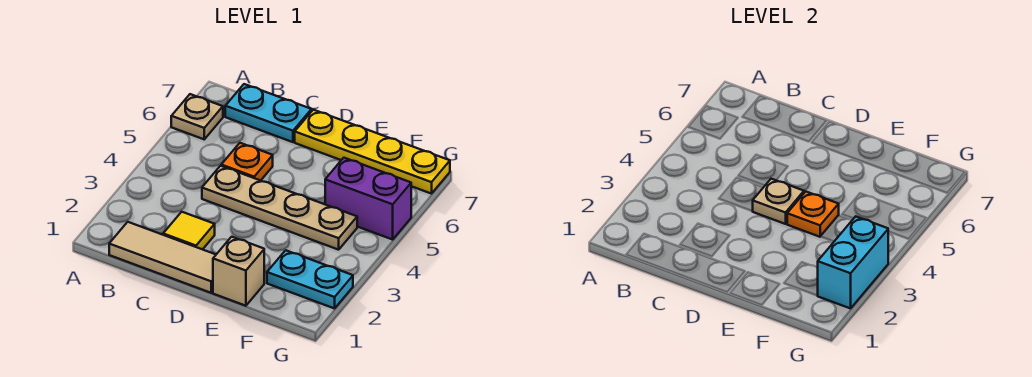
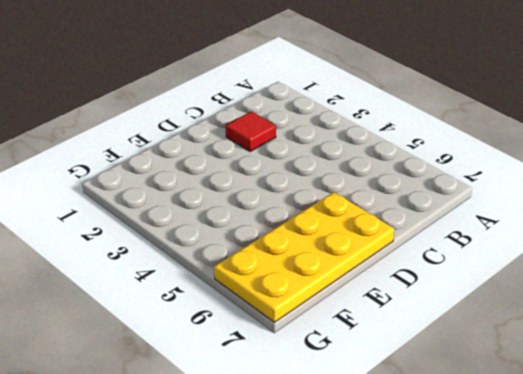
red tile C2 level 1 -> yellow tile C2 level 1
yellow plate D6:G7 level 1 -> yellow plate D7:G7 level 1
none -> tan plate A6 level 1
none -> tan tile B1:D1 level 1
none -> cyan plate B7:C7 level 1

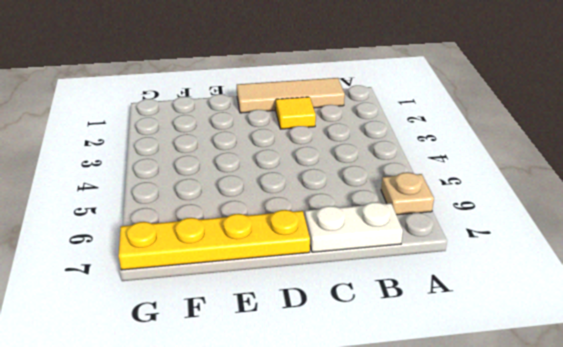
white plate B7:C7 level 1 -> cyan plate B7:C7 level 1
none -> tan plate C4:F4 level 1
none -> orange plate C5 level 1
none -> tan brick E1 level 1

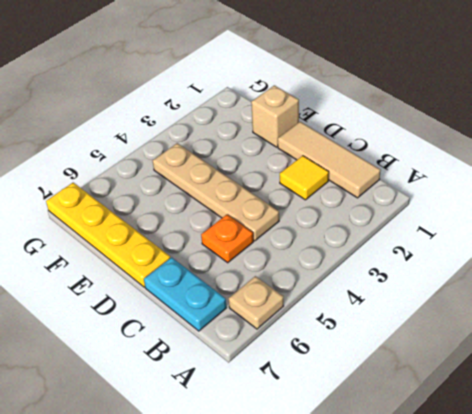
none -> cyan plate F2:G2 level 1
none -> purple brick F5:G5 level 1
none -> tan plate D4 level 2

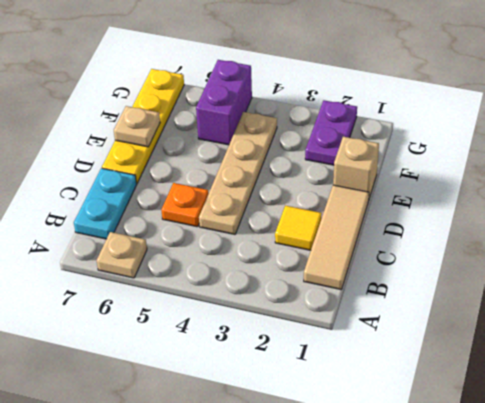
tan plate E7 level 2 -> tan plate D4 level 2
purple plate F2:G2 level 1 -> cyan plate F2:G2 level 1
none -> orange plate E4 level 2
none -> cyan brick G2:G3 level 2

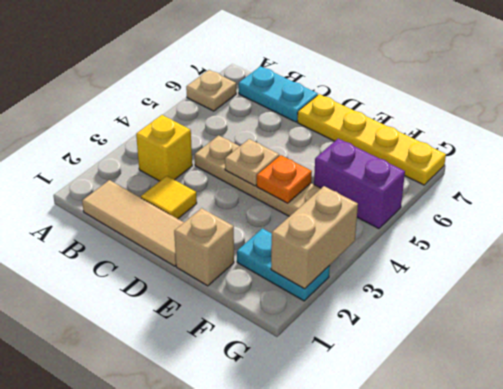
yellow brick B3 level 1 -> none
tan brick G2:G3 level 2 -> cyan brick G2:G3 level 2
none -> orange plate C5 level 1

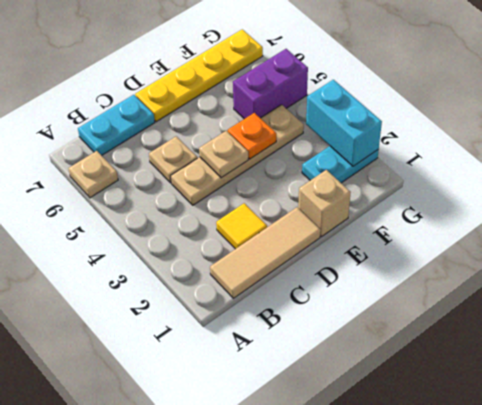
tan plate C5 level 1 -> orange plate C5 level 1

